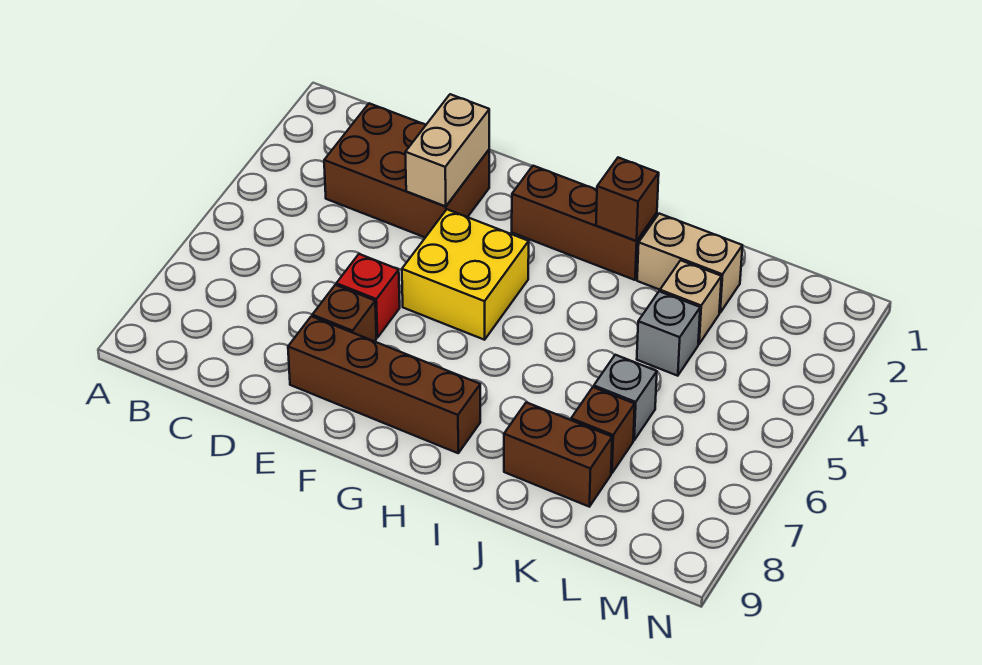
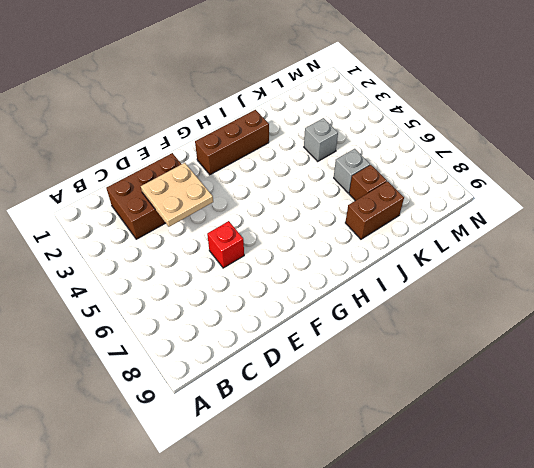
tan plate D3:E4 level 2 -> tan brick E2:E3 level 2
none -> brown brick E7 level 1
none -> brown brick E8:H8 level 1
none -> yellow brick F4:G5 level 1

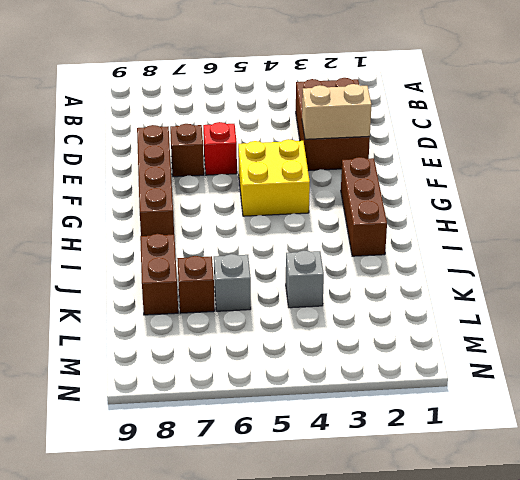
none -> tan brick J2:K2 level 1
none -> tan brick K3 level 1
none -> brown brick I2 level 2

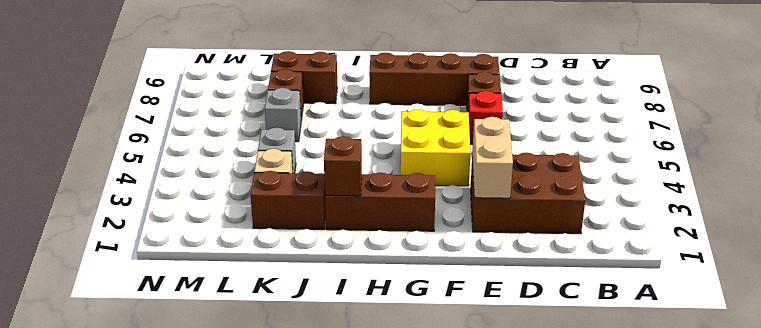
brown brick J2:K2 level 1 -> tan brick J2:K2 level 1

